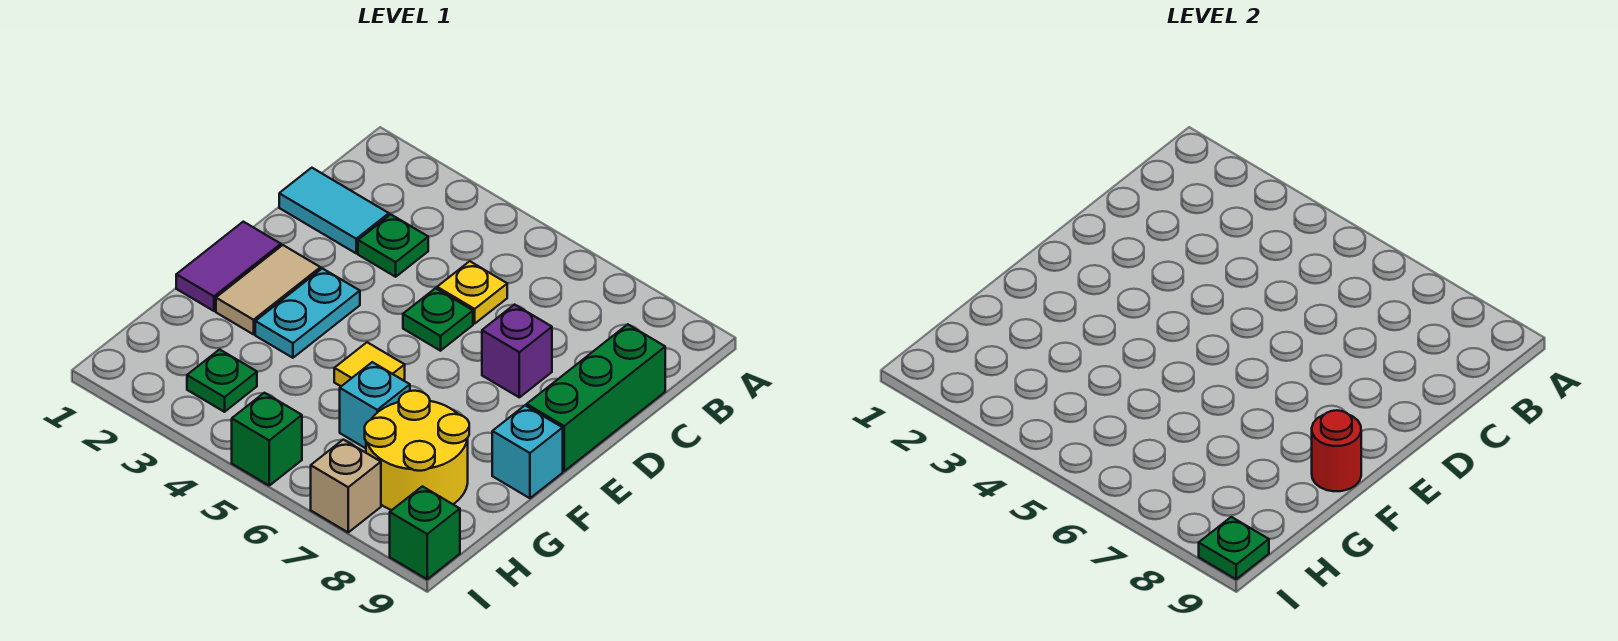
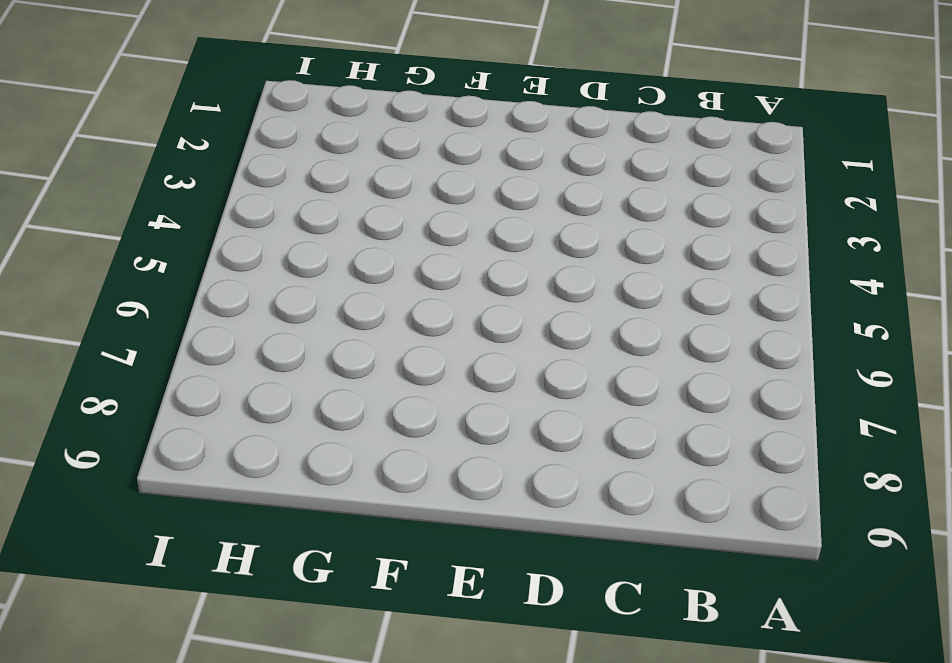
none -> cyan tile C1:C2 level 1
none -> green plate C3 level 1
none -> yellow plate C5 level 1

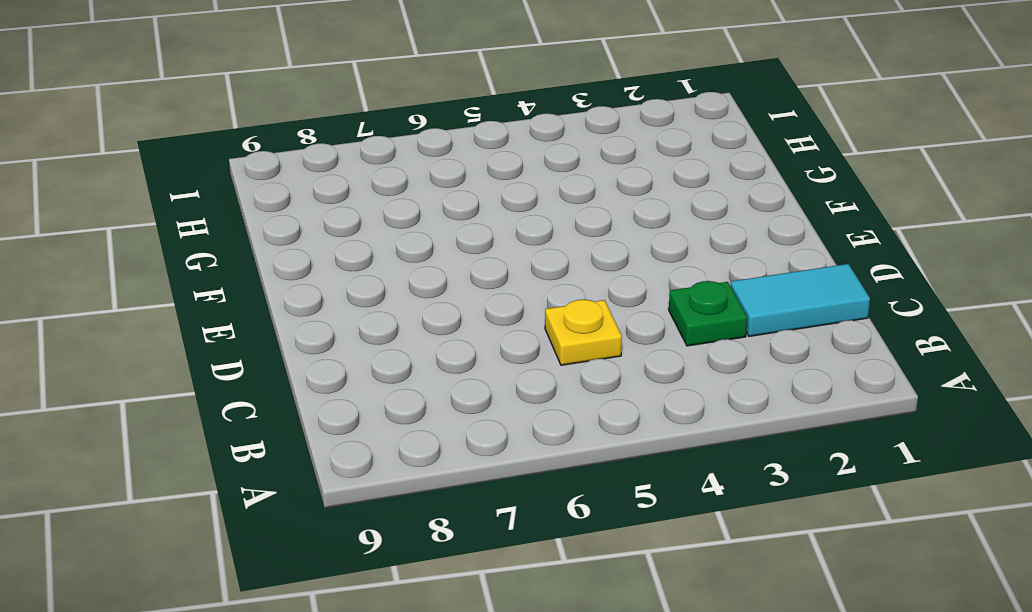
none -> green brick C9:E9 level 1
none -> green plate D5 level 1
none -> purple brick D7 level 1

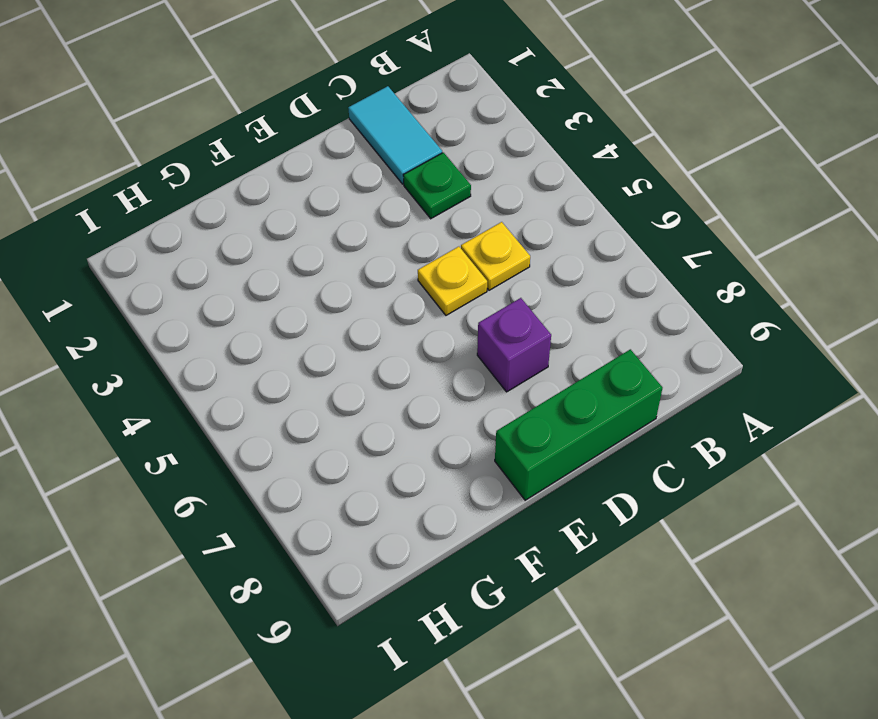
yellow plate D5 level 1 -> green plate D5 level 1
none -> purple tile E1:F1 level 1
none -> tan tile E2:F2 level 1
none -> cyan plate E3:F3 level 1

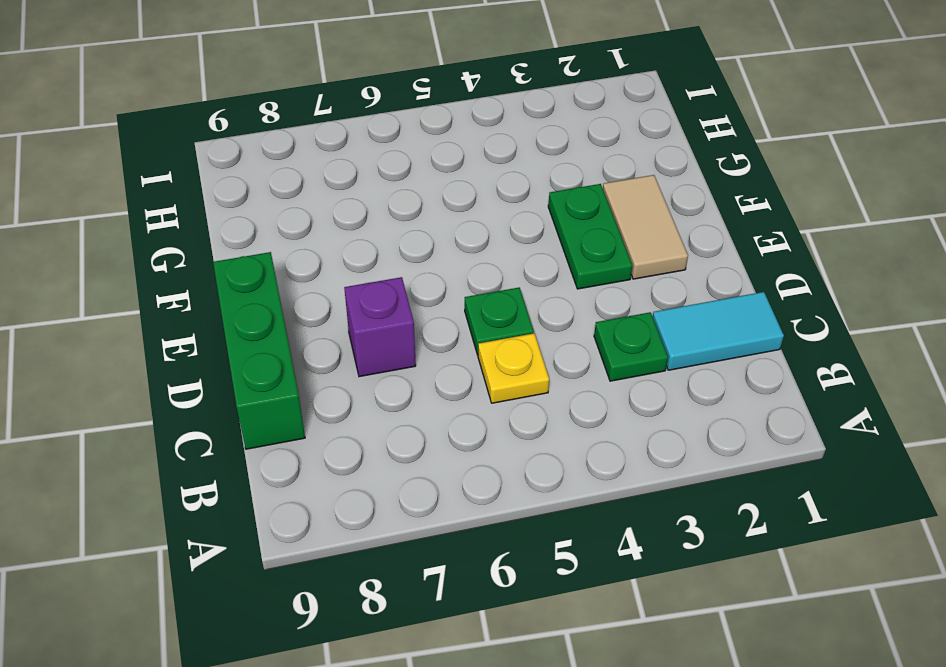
green plate E3:F3 level 1 -> cyan plate E3:F3 level 1
none -> purple tile E1:F1 level 1
none -> yellow tile F5 level 1
none -> cyan brick F9 level 1

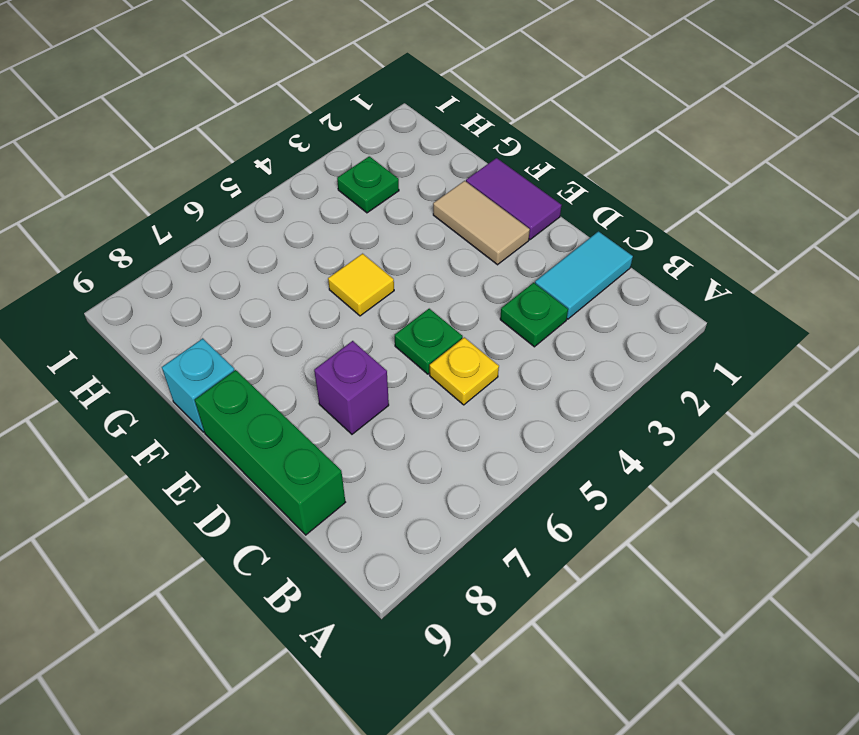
none -> cyan plate E3:F3 level 1
none -> cyan brick G6 level 1
none -> yellow round brick G7:H8 level 1

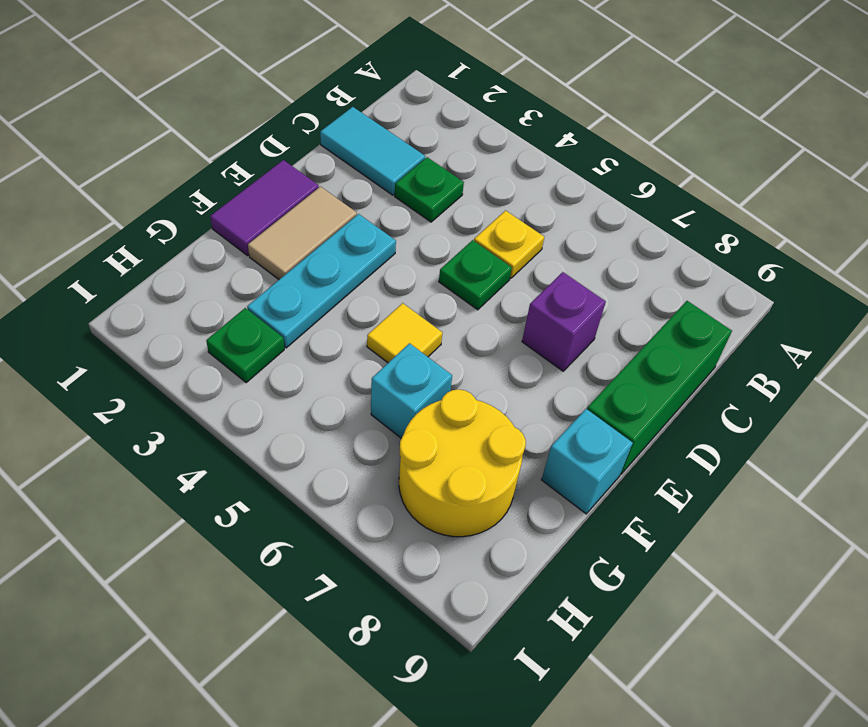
cyan plate E3:G3 level 1 -> cyan plate E3:F3 level 1
none -> green brick I5 level 1
none -> tan brick I7 level 1
none -> green brick I9 level 1

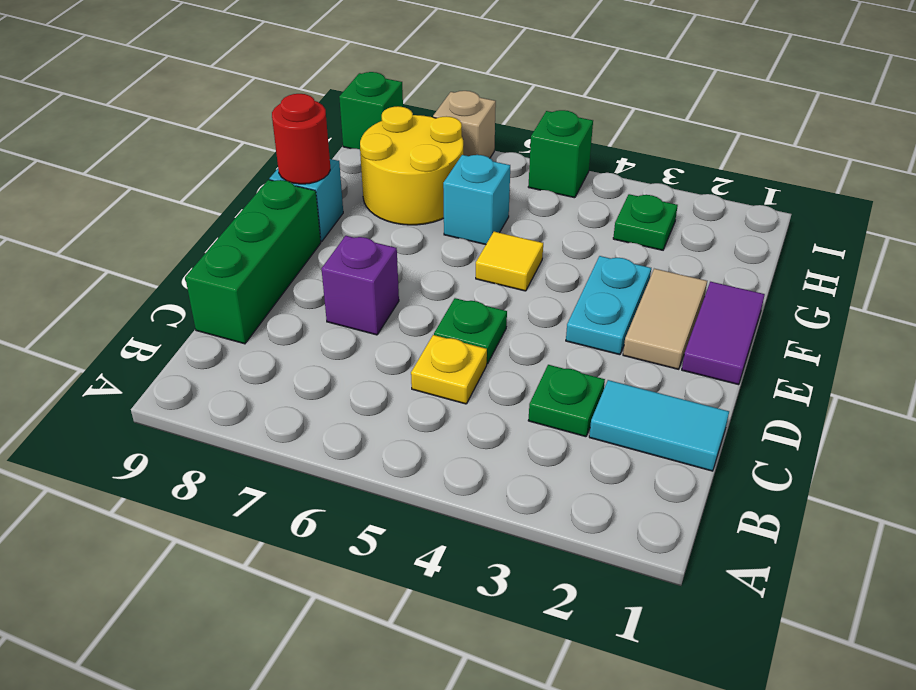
none -> green plate I9 level 2

